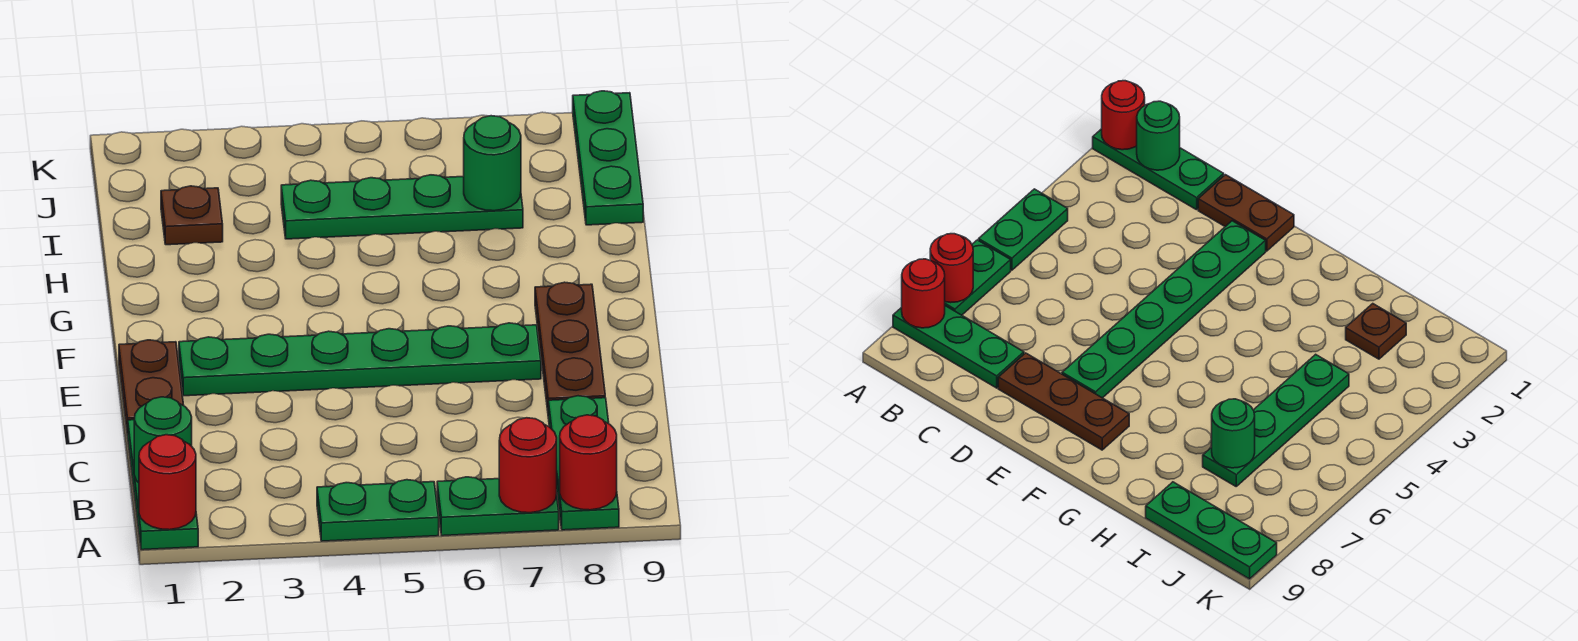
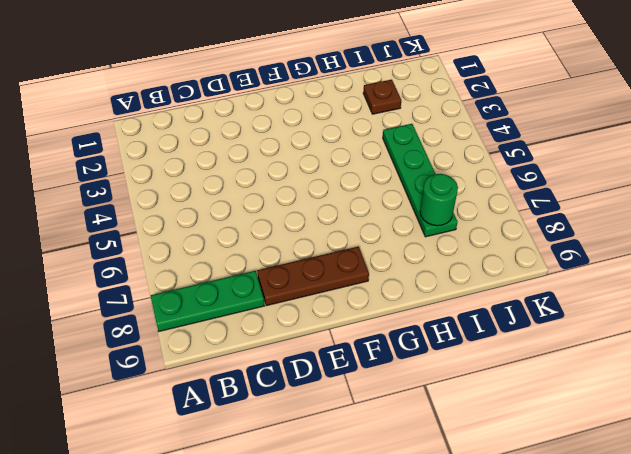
none -> green plate A1:C1 level 1
none -> green plate A4:A5 level 1
none -> green plate A6:A7 level 1

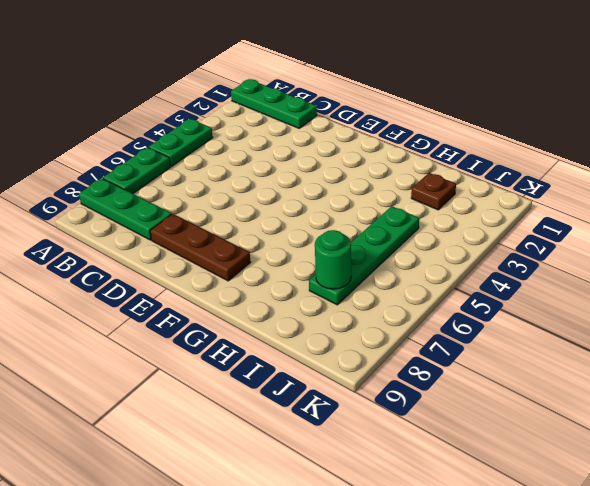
none -> brown plate D1:E1 level 1
none -> green plate E2:E7 level 1
none -> green plate I9:K9 level 1

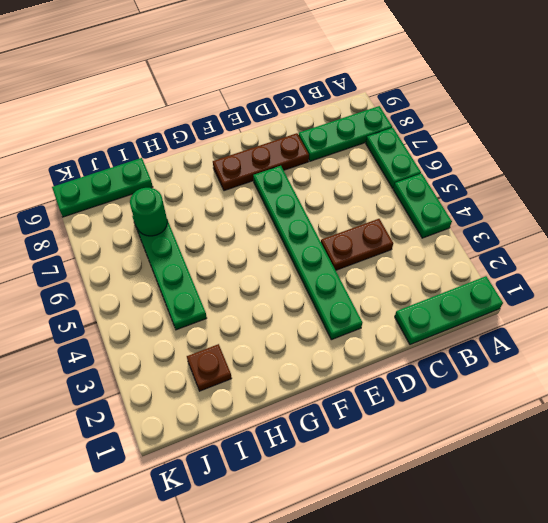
brown plate C4:D4 level 1 -> brown plate D1:E1 level 1
none -> red round brick A1 level 2
none -> red round brick A7 level 2
none -> red round brick A8 level 2

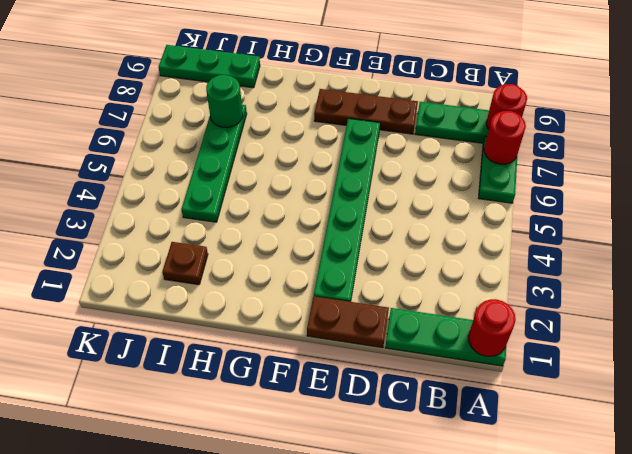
none -> green plate A4:A5 level 1
none -> green round brick B1 level 2

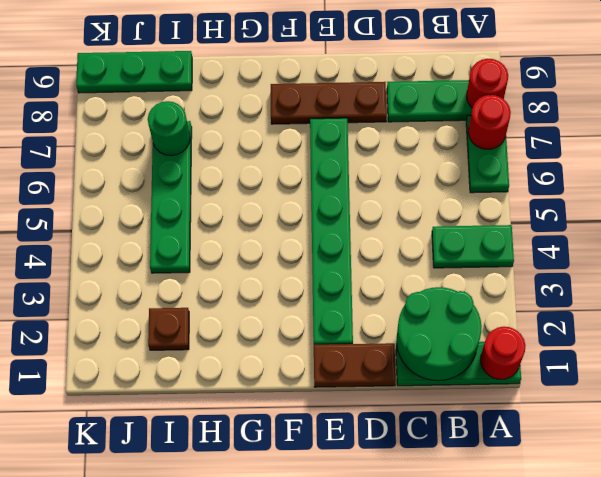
green plate A4:B4 level 1 -> green plate A4:A5 level 1
green round brick B1:C2 level 2 -> green round brick B1 level 2

